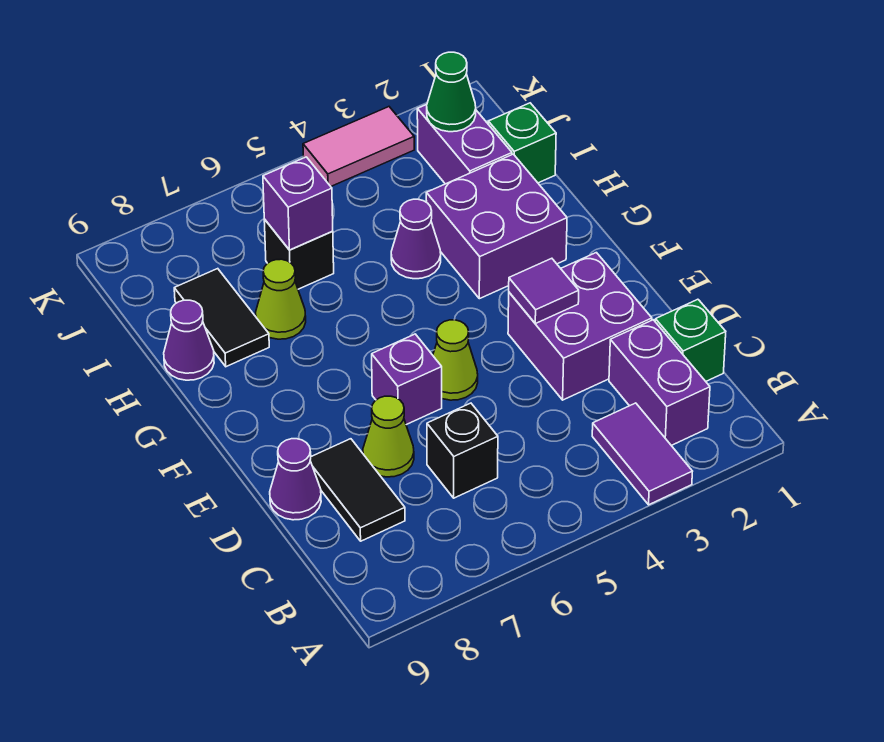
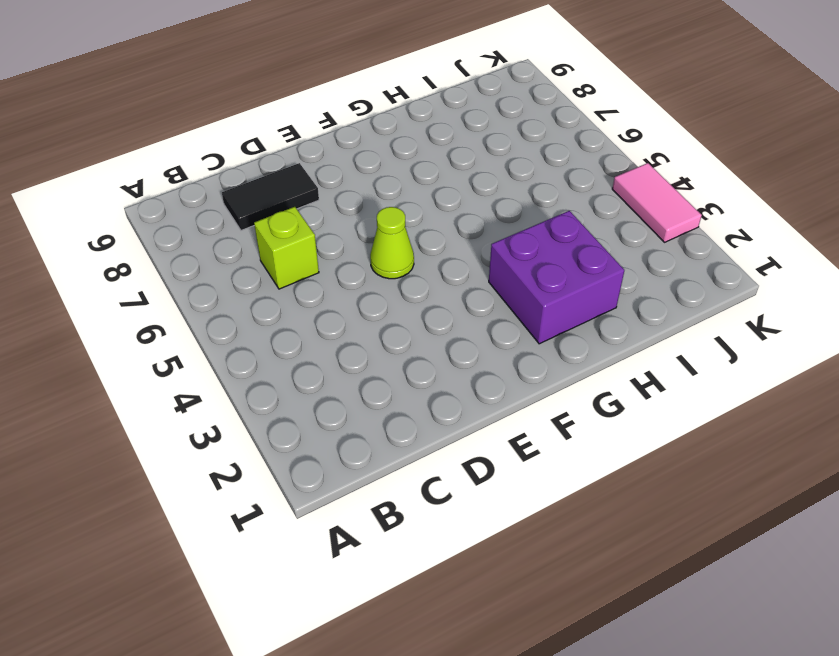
lime brick C6 level 1 -> black brick C6 level 1
none -> purple tile A3:B3 level 1
none -> purple brick B2:C2 level 1
none -> green brick C1 level 1

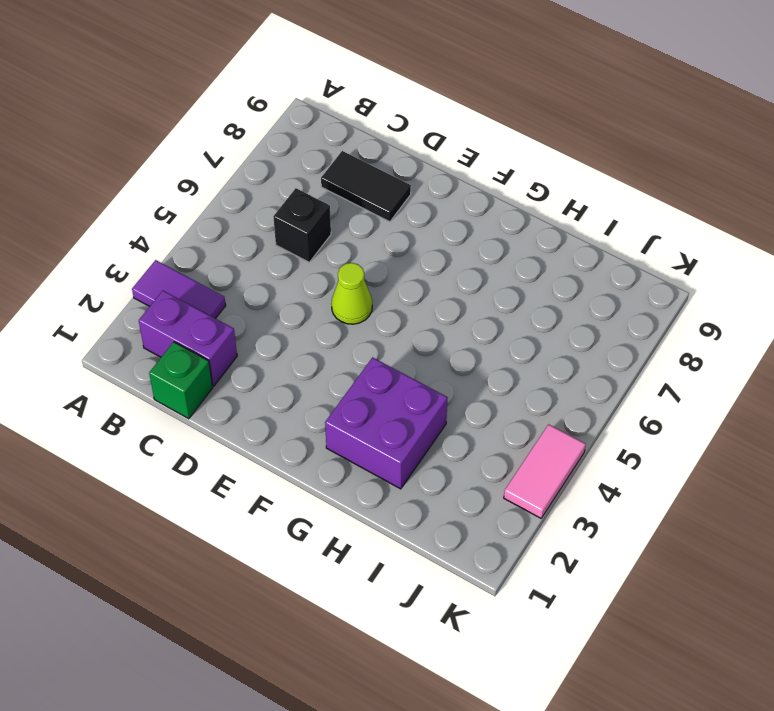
none -> purple brick D2:E3 level 1
none -> lime cone D7 level 1
none -> purple cone D9 level 1

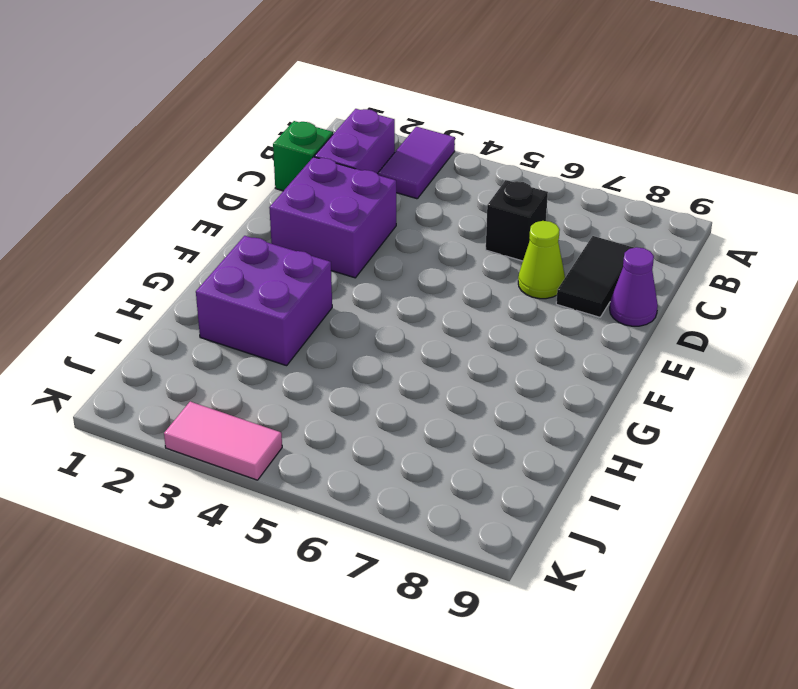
none -> lime cone E5 level 1
none -> purple brick E6 level 1
none -> purple cone H4 level 1

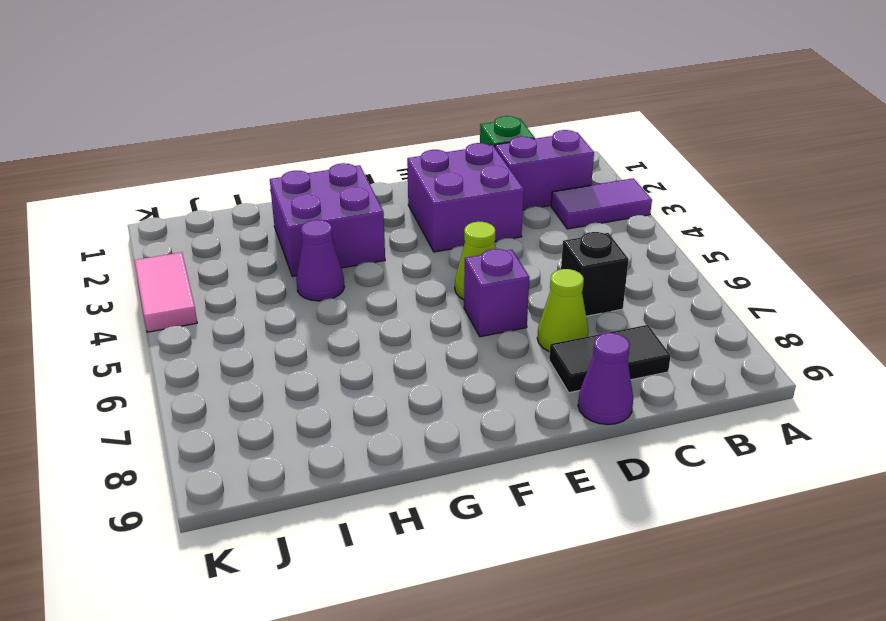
none -> lime cone H7 level 1
none -> black tile H8:I8 level 1
none -> purple cone H9 level 1

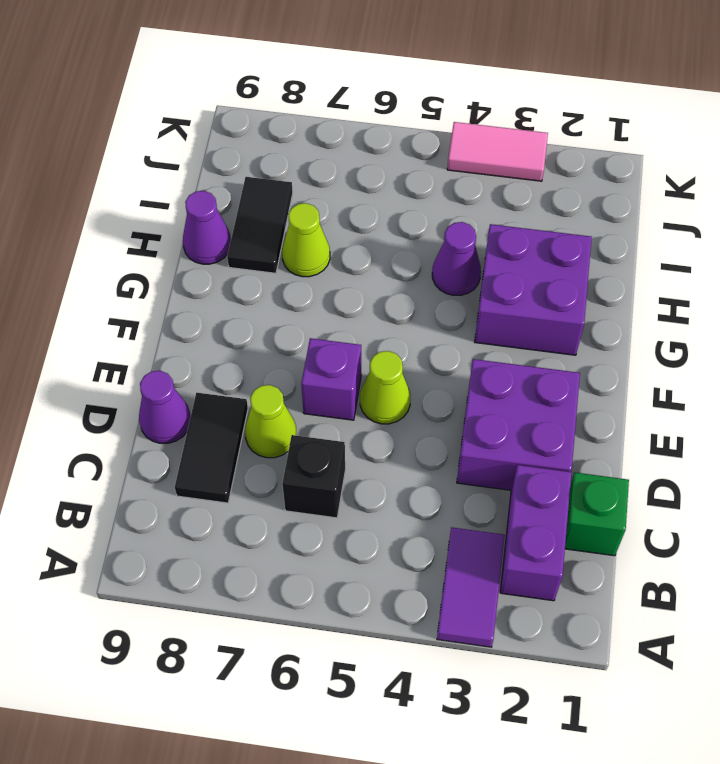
none -> green brick I1 level 1
none -> purple brick I2:J2 level 1
none -> black brick I6 level 1

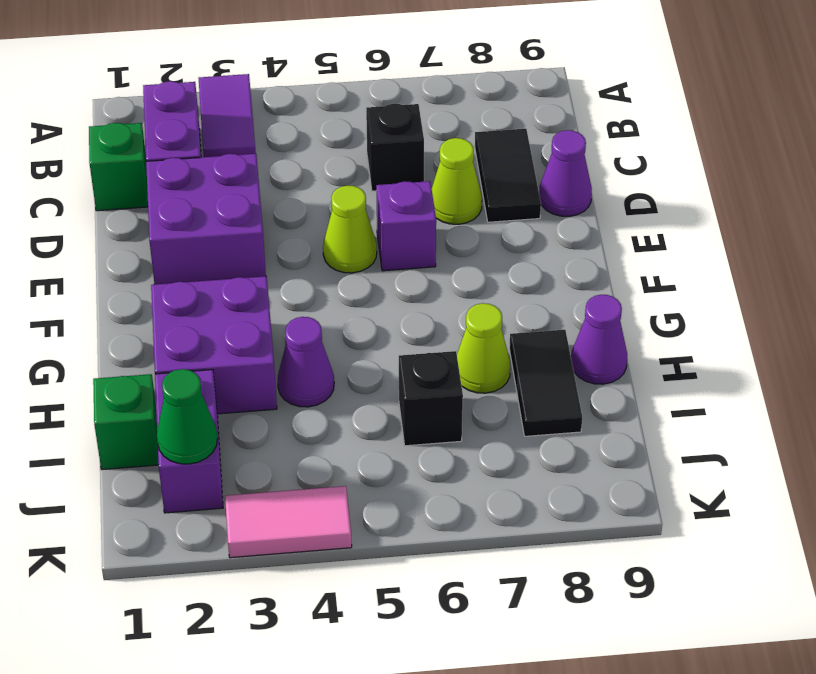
none -> purple tile E3 level 2
none -> purple brick I6 level 2

